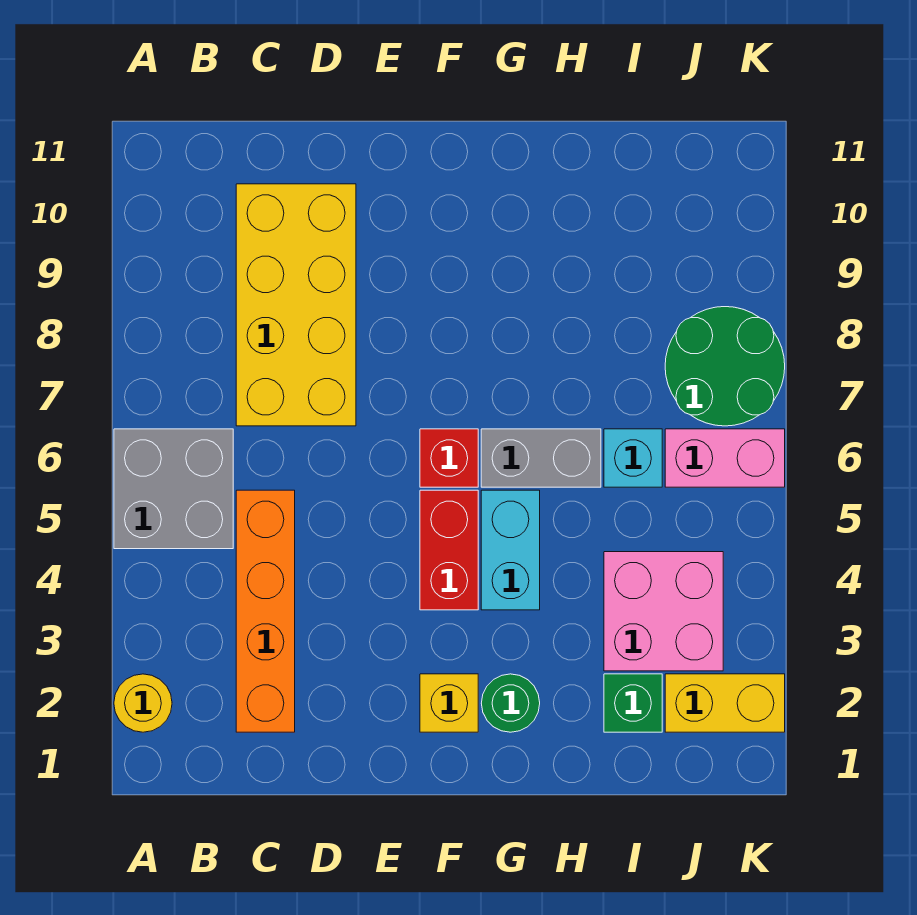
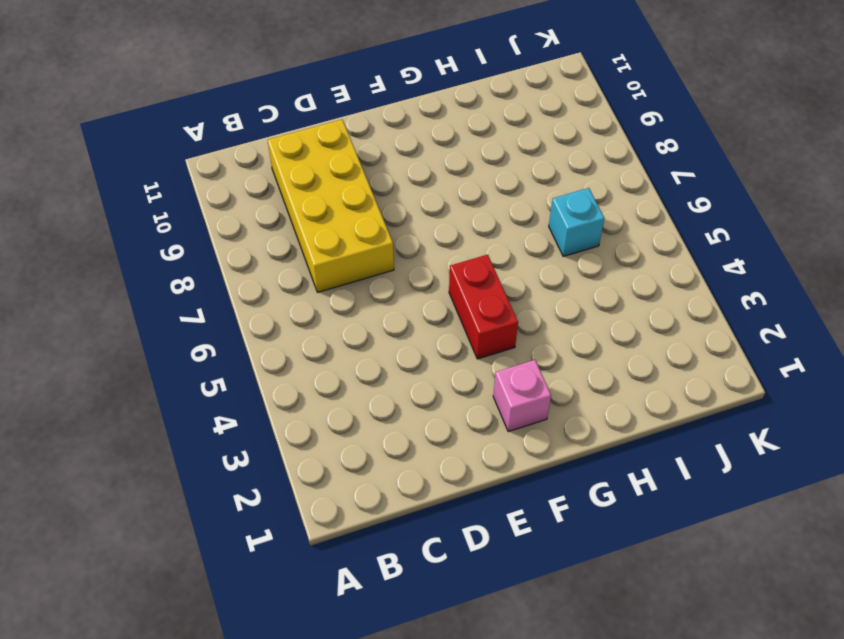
pink brick F2 level 1 -> yellow brick F2 level 1
none -> yellow round brick A2 level 1
none -> grey brick A5:B6 level 1
none -> orange brick C2:C5 level 1

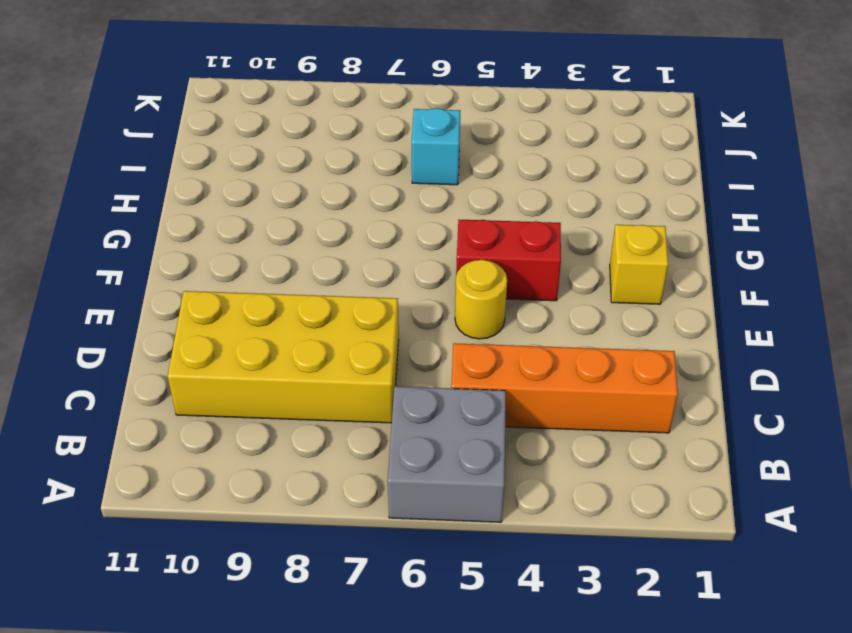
yellow round brick E5 level 1 -> yellow round brick A2 level 1
none -> red brick F6 level 1
none -> green round brick G2 level 1
none -> cyan brick G4:G5 level 1

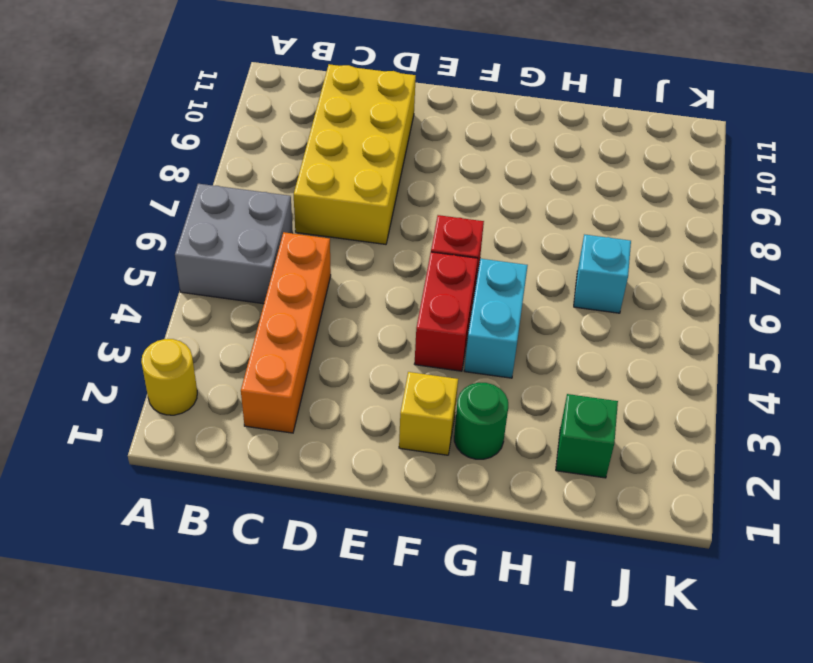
none -> grey brick G6:H6 level 1
none -> pink brick I3:J4 level 1
none -> yellow brick J2:K2 level 1

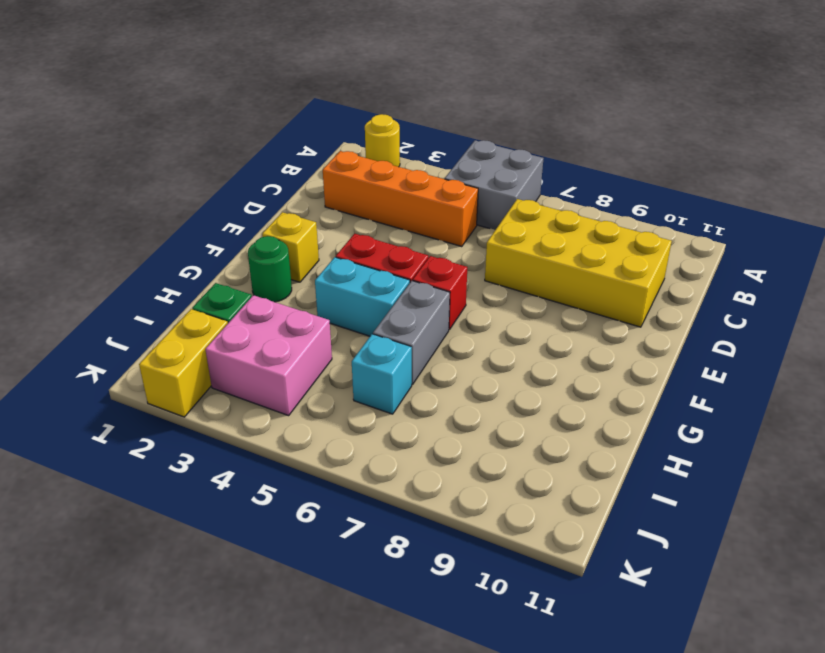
none -> pink brick J6:K6 level 1
none -> green round brick J7:K8 level 1

